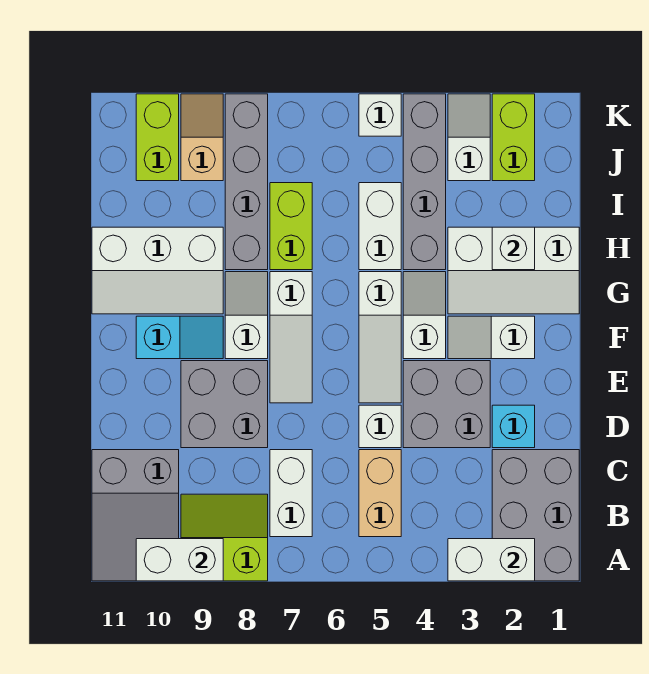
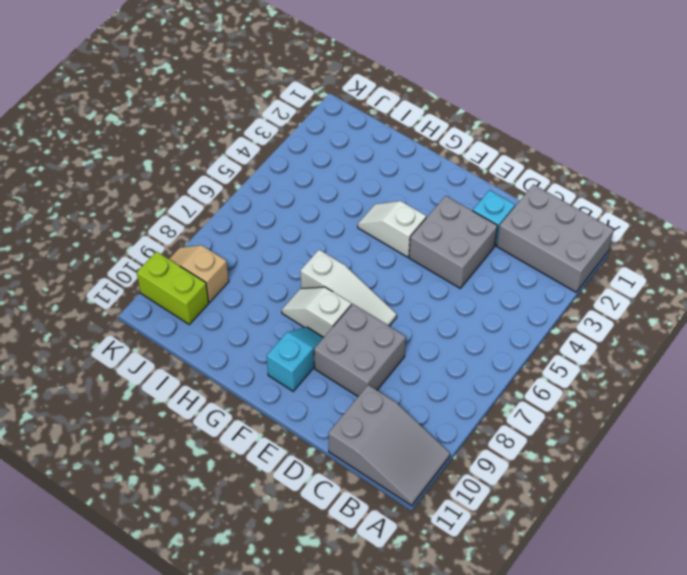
none -> lime slope A8:B9 level 1 top A
none -> tan brick B5:C5 level 1
none -> white brick B7:C7 level 1

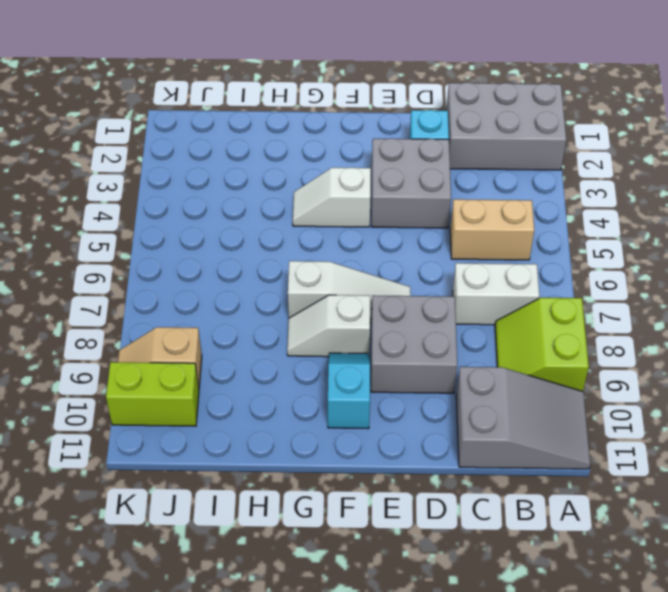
none -> white brick D5 level 1
none -> white slope E5:G5 level 1 top G
none -> white slope F2:F3 level 1 top 2

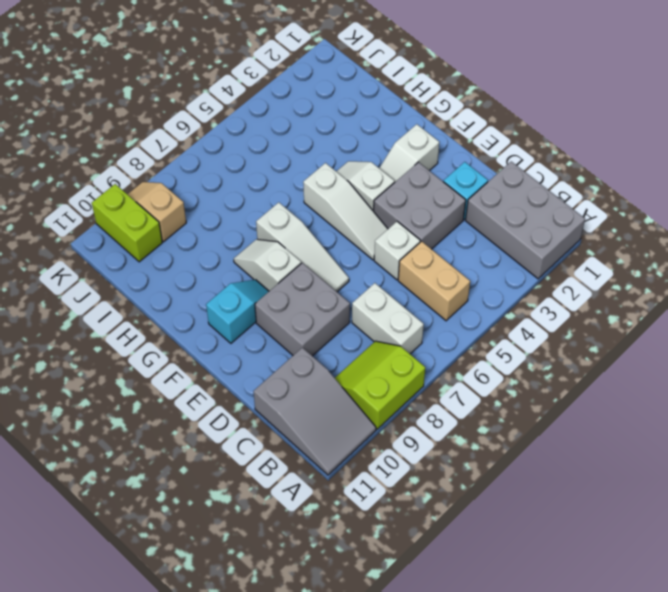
none -> white slope G1:H3 level 1 top H
none -> white slope G9:H11 level 1 top H
none -> grey brick H4:K4 level 1

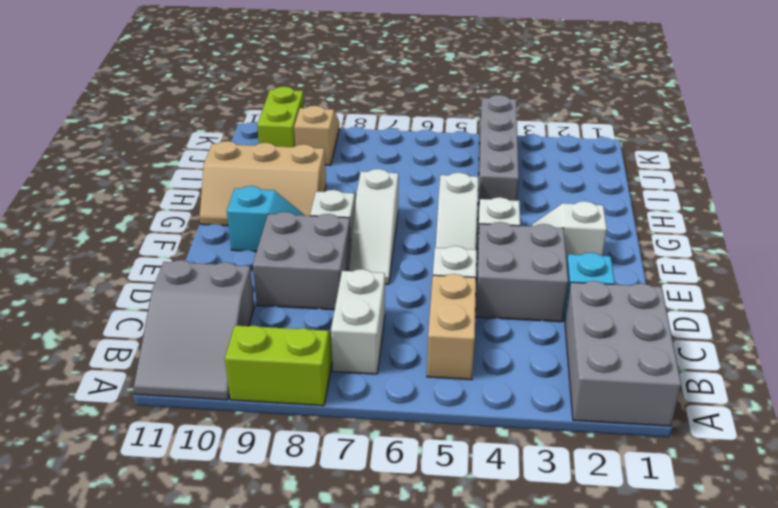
tan slope G9:H11 level 1 top H -> white slope G9:H11 level 1 top H
none -> white slope G1:H3 level 1 top H
none -> white brick H5:I5 level 1
none -> lime brick H7:I7 level 1

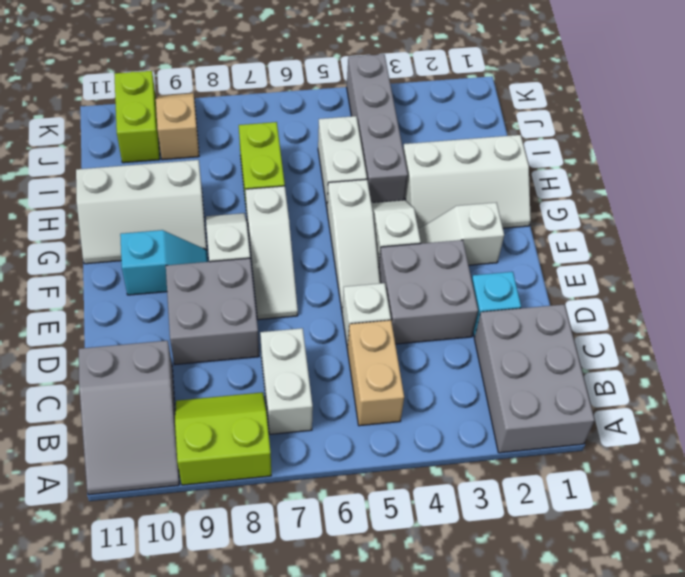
none -> grey brick H8:K8 level 1
none -> lime brick J2:K2 level 1
none -> white slope J3:K3 level 1 top J

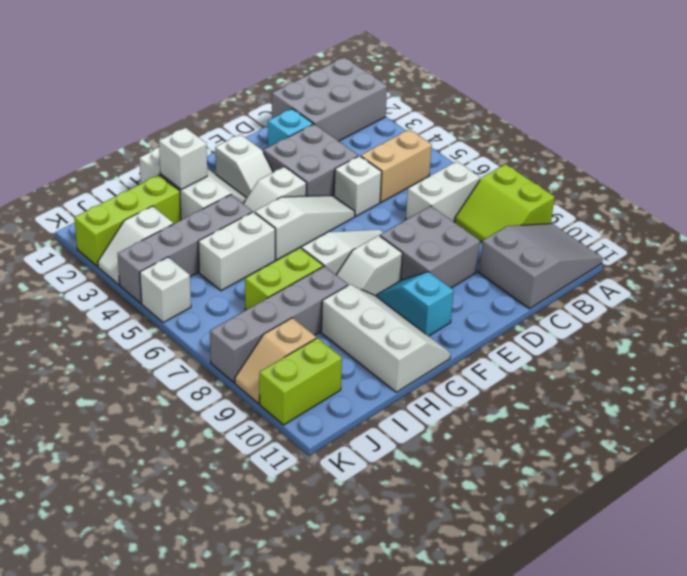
lime brick I2:K2 level 1 -> lime brick J2:K2 level 1
none -> white brick A2:A3 level 2
none -> white brick A9:A10 level 2

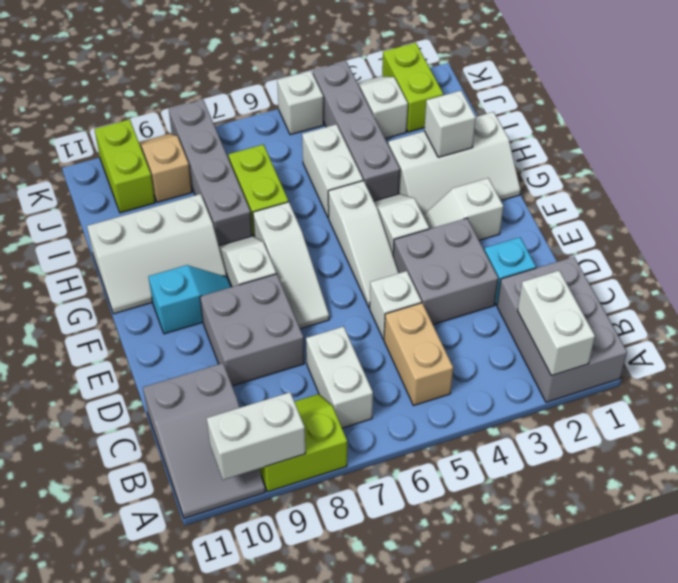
white brick A2:B2 level 2 -> white brick A2:A3 level 2

